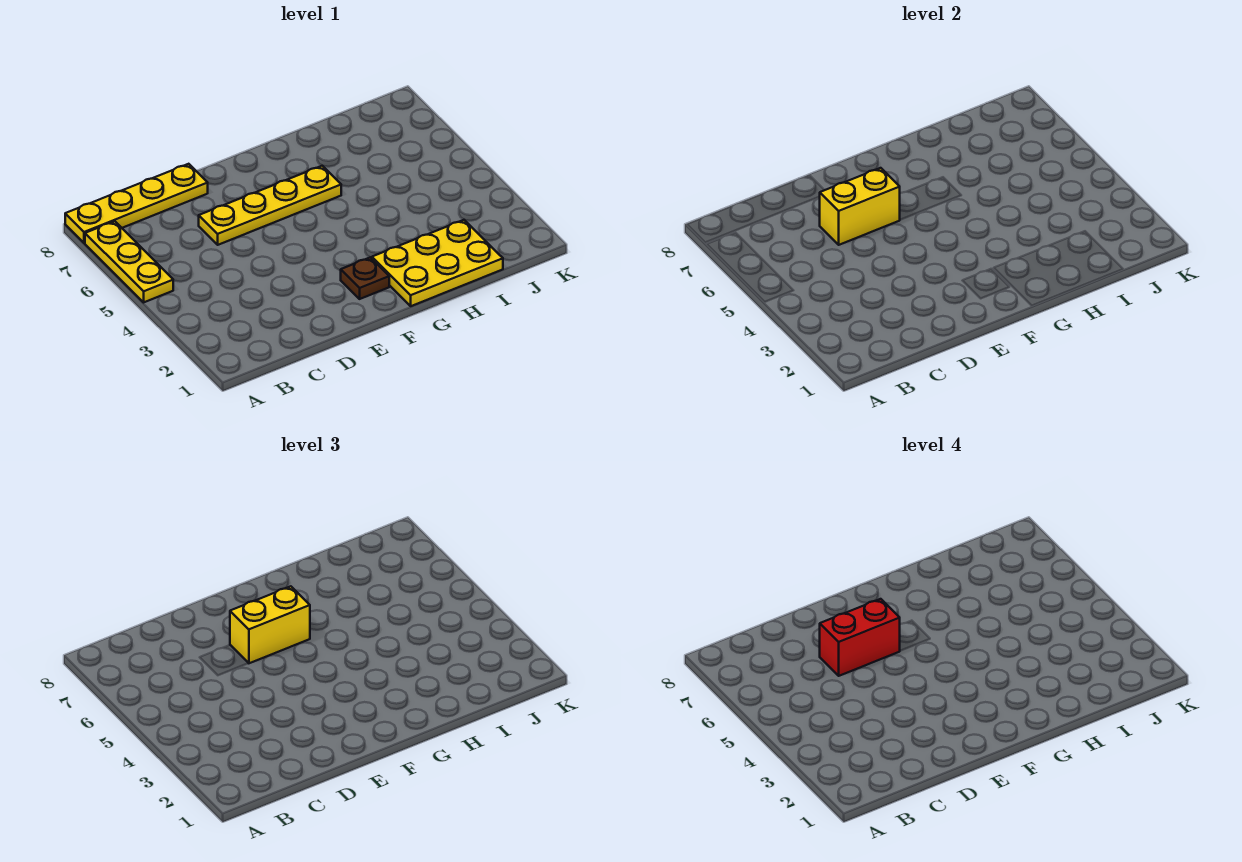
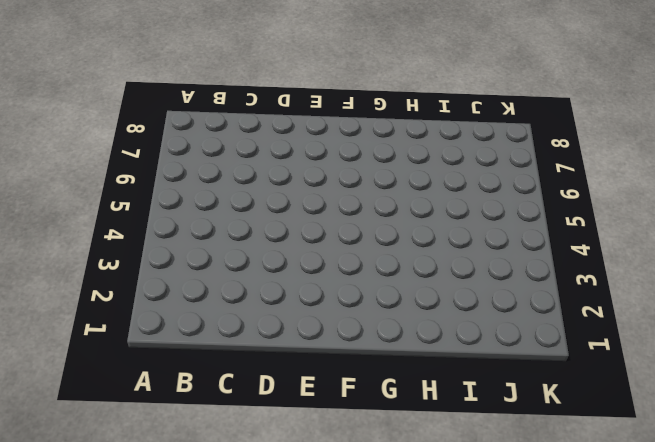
none -> yellow plate A5:A7 level 1
none -> yellow plate A8:D8 level 1

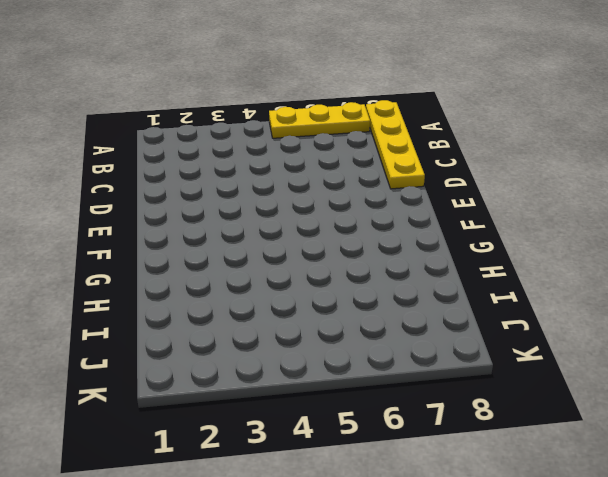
none -> yellow plate D6:G6 level 1
none -> brown plate F2 level 1

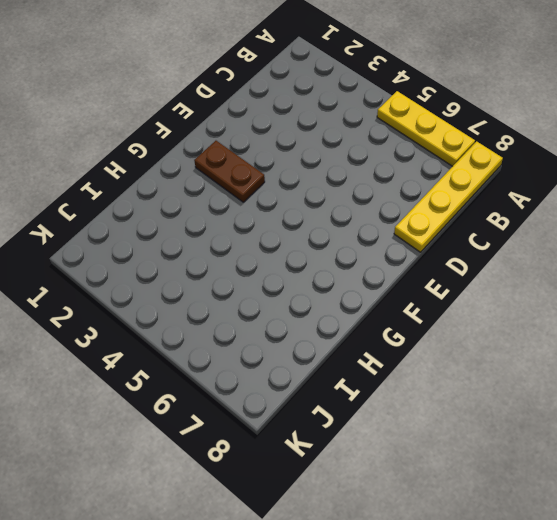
brown plate F2:F3 level 1 -> brown plate F2 level 1
none -> yellow plate D6:G6 level 1
none -> yellow plate G1:I2 level 1

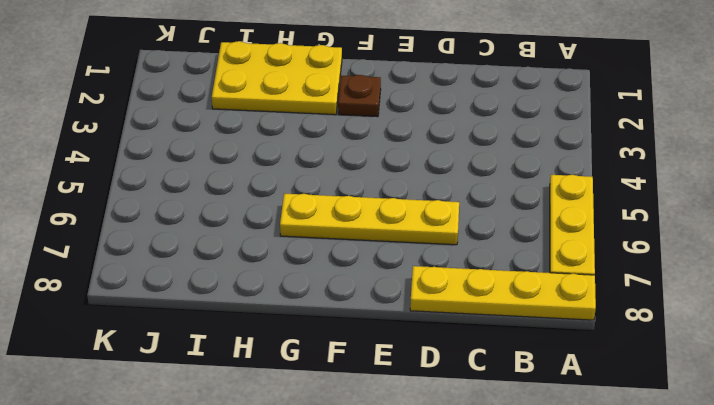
none -> yellow brick D6:E6 level 2
none -> yellow brick E6:F6 level 3

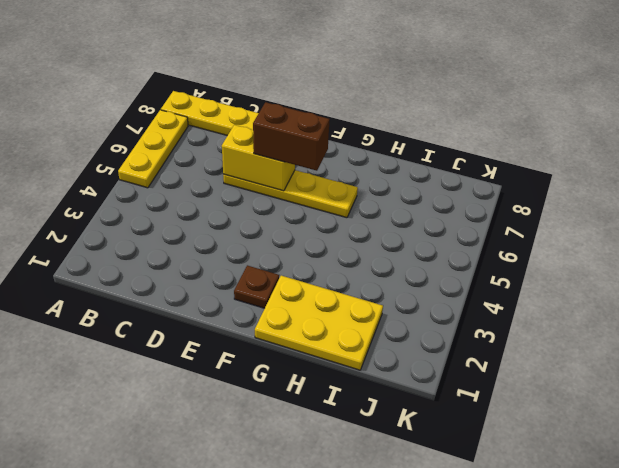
brown brick E6:F6 level 3 -> yellow brick E6:F6 level 3
none -> red brick D6:E6 level 4

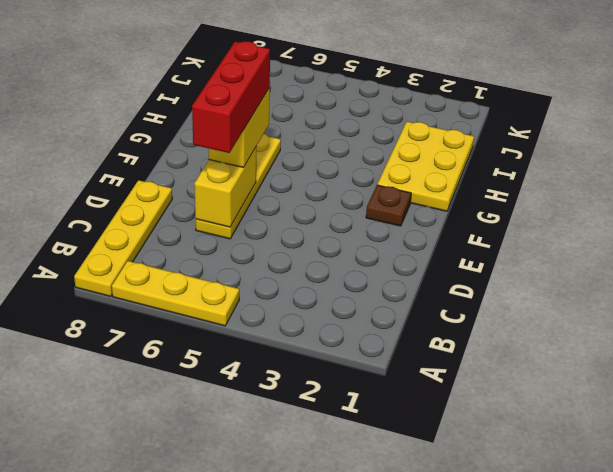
red brick D6:F6 level 4 -> red brick D6:E6 level 4

